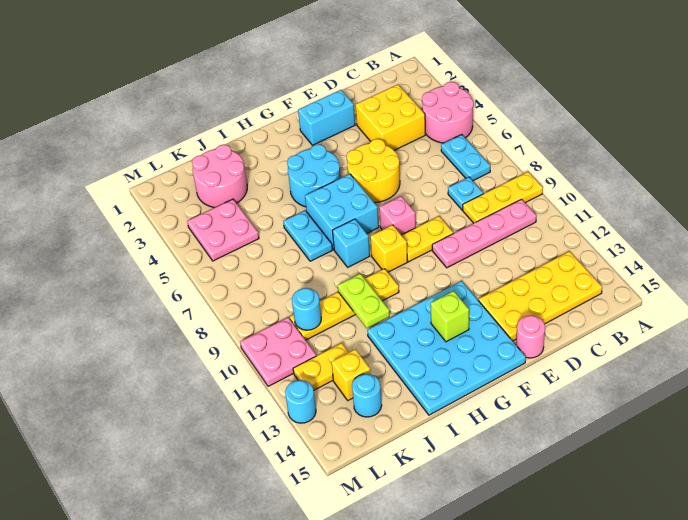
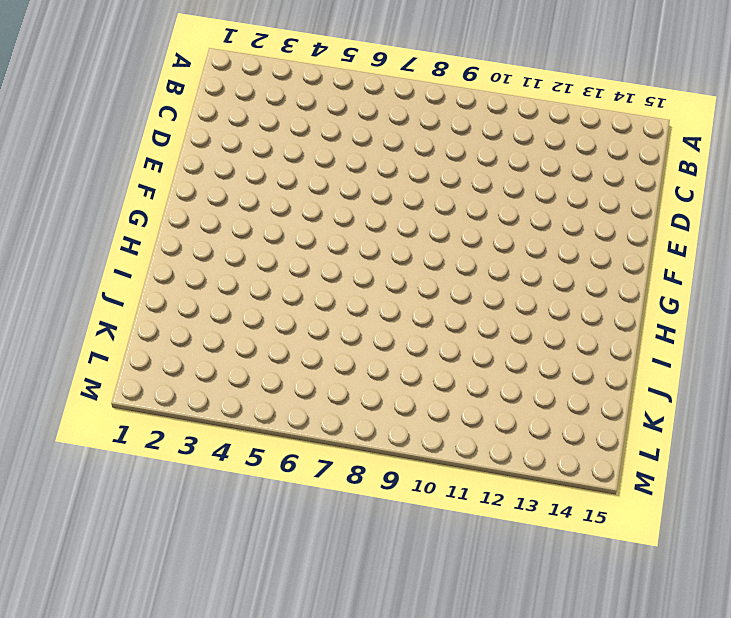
none -> pink round brick A4:B5 level 1
none -> yellow plate A9:C9 level 1
none -> cyan plate B6:B7 level 1

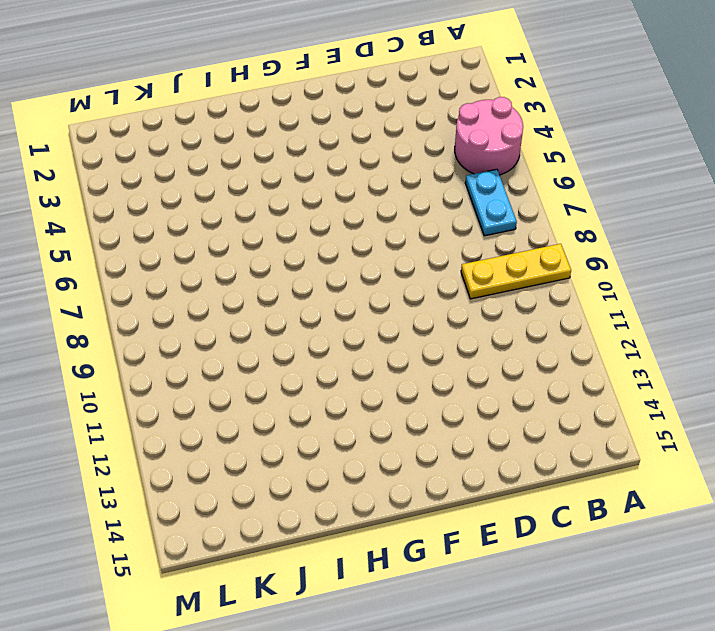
none -> pink plate B10:E10 level 1
none -> yellow plate B13:E14 level 1
none -> yellow brick C3:D4 level 1

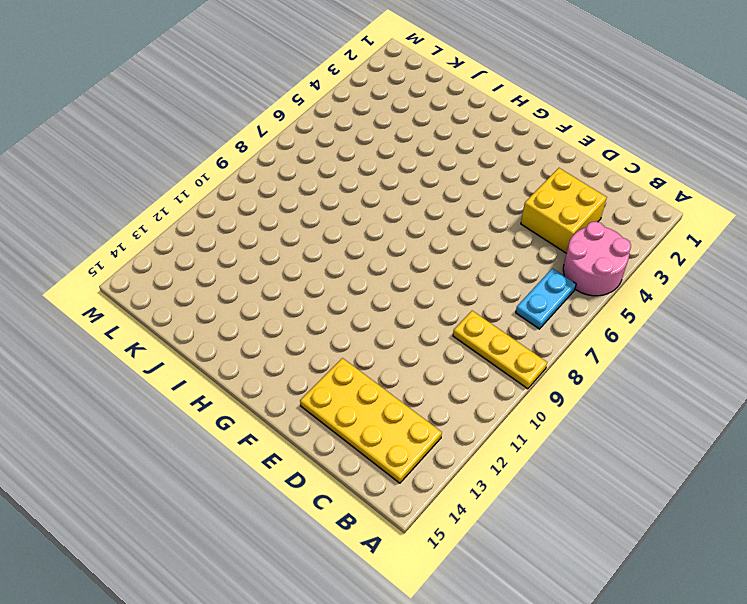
none -> pink plate B10:E10 level 1
none -> cyan plate C8 level 1
none -> cyan brick E2:F2 level 1

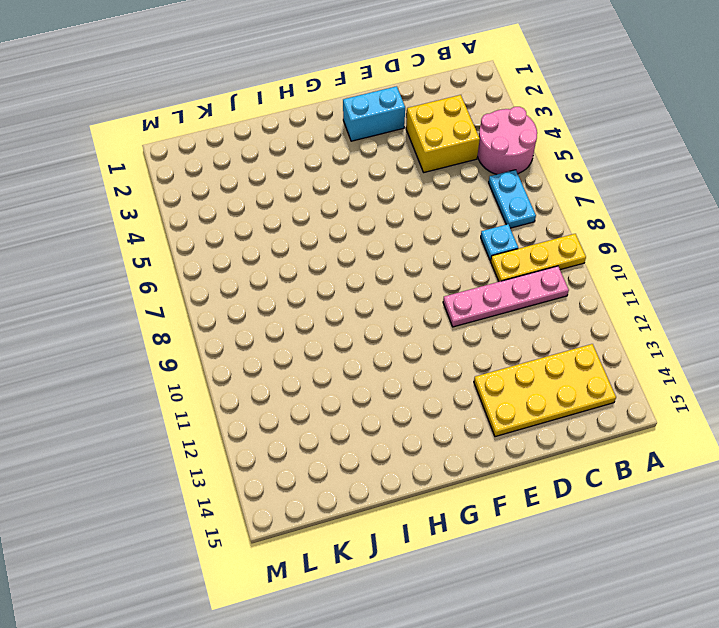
none -> yellow round brick E5:F6 level 1
none -> yellow plate E9:F9 level 1
none -> pink round brick E15 level 1

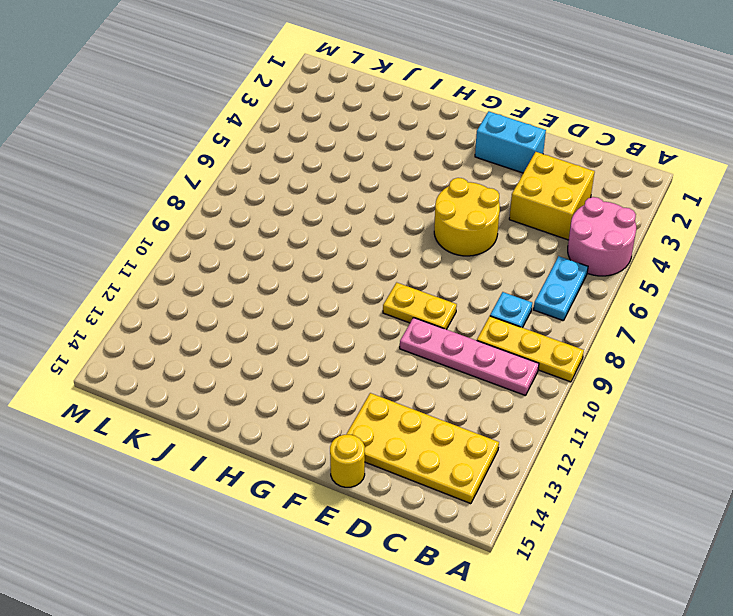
yellow round brick E15 level 1 -> pink round brick E15 level 1
none -> pink brick F8 level 1
none -> cyan plate F12:I15 level 1
none -> cyan round brick G4:H5 level 1

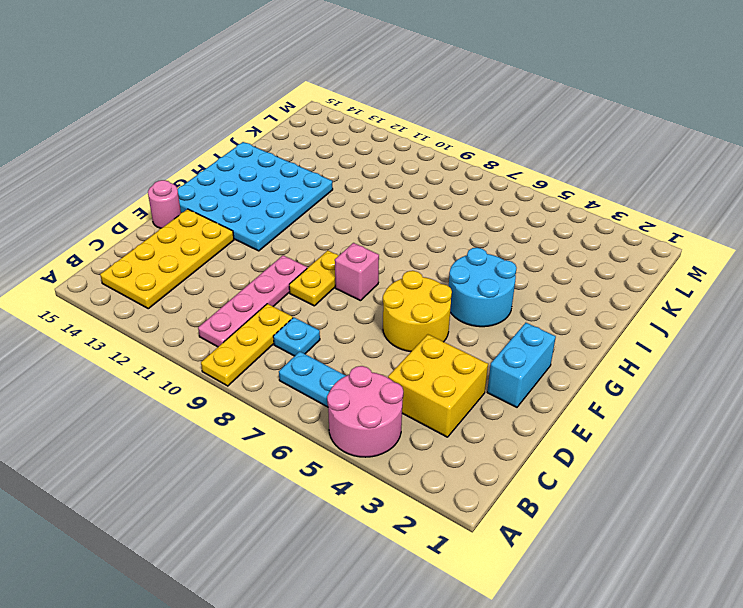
none -> cyan brick G6:H7 level 1
none -> yellow brick G9 level 1
none -> cyan brick H8 level 1

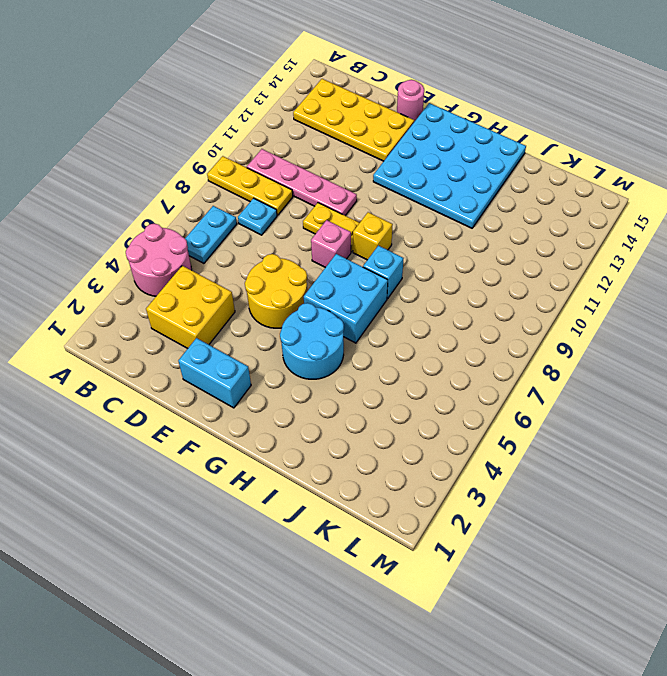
none -> yellow plate H10:K10 level 1
none -> cyan plate I6:I7 level 1
none -> pink round brick J2:K3 level 1

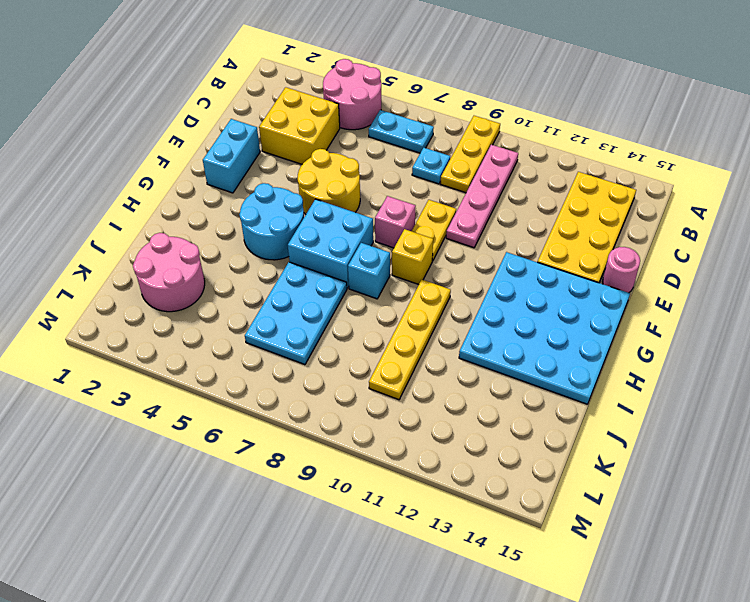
cyan plate I6:K7 level 1 -> cyan plate I6:I7 level 1
none -> pink plate K4:L5 level 1
none -> yellow plate K12:L12 level 1
none -> yellow brick K13 level 1

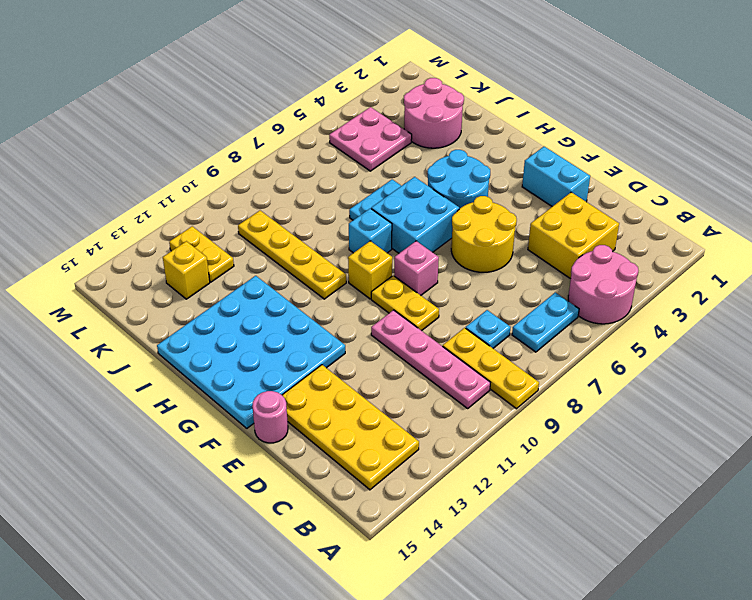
none -> cyan round brick K14 level 1
none -> pink plate L10:M11 level 1
none -> cyan round brick M13 level 1

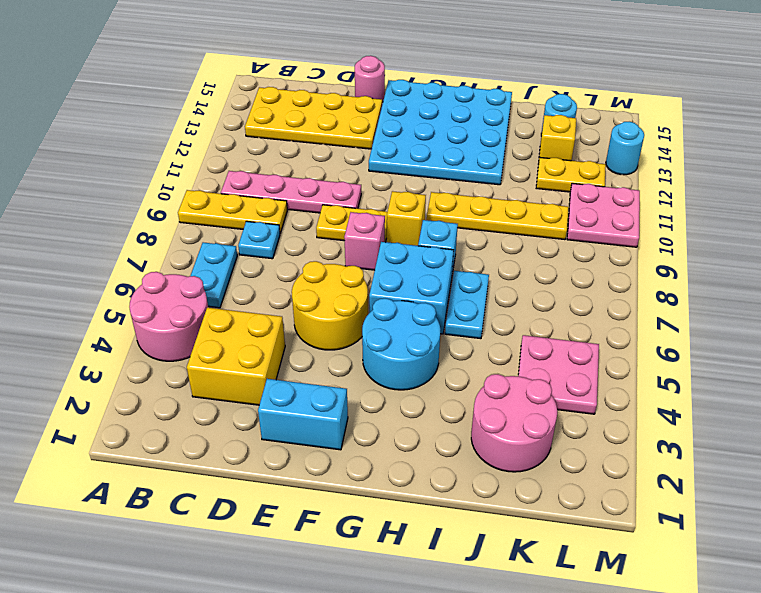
none -> lime brick G13 level 2
none -> lime plate I10:I11 level 2
none -> cyan round brick K10 level 2

